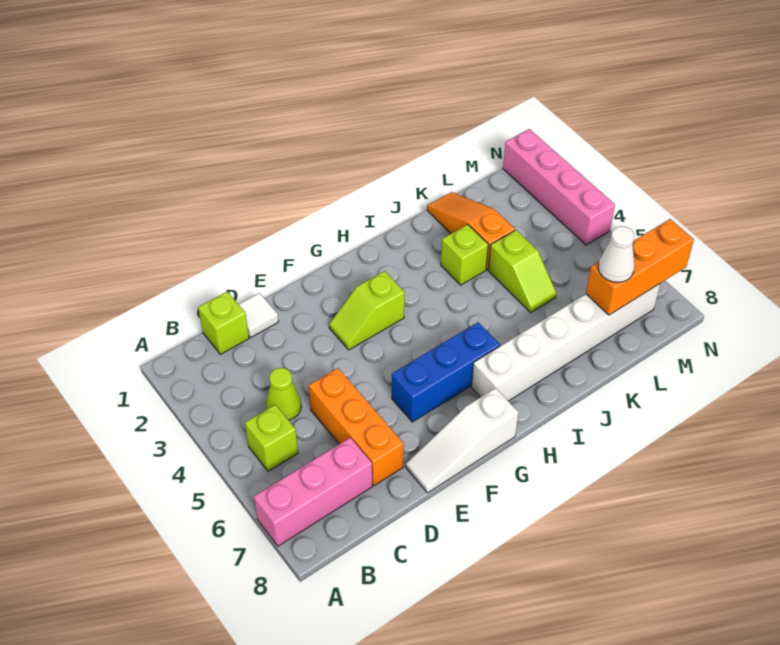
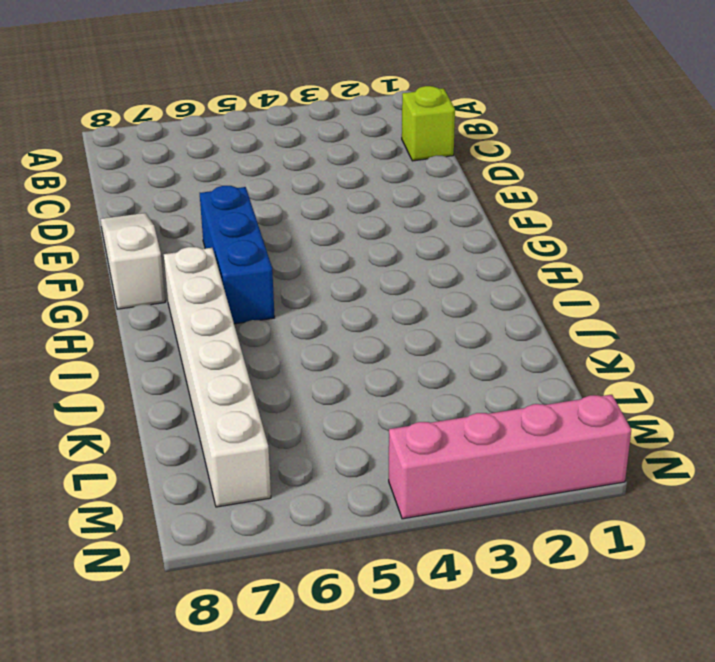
none -> pink brick A7:C7 level 1
none -> lime brick B5 level 1
none -> lime cone C4 level 1

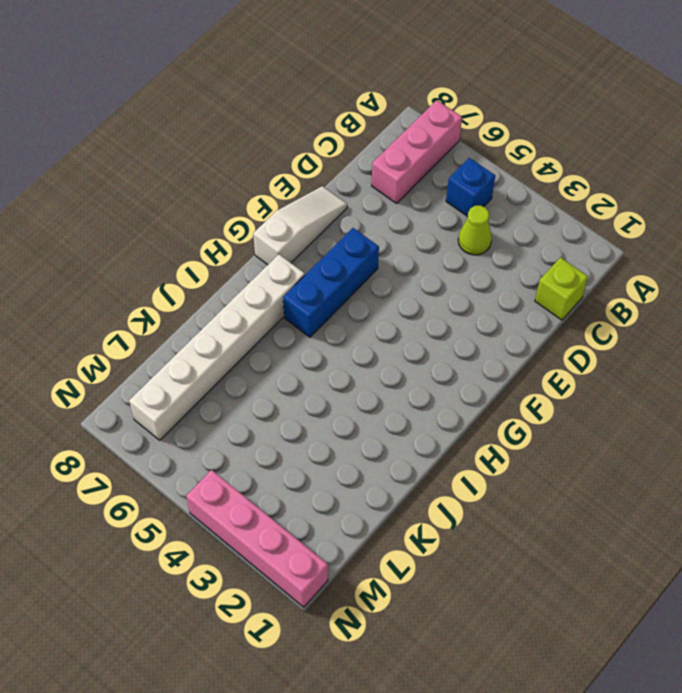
blue brick B5 level 1 -> lime brick B5 level 1
none -> white tile D1 level 1
none -> orange brick D5:D7 level 1
none -> lime slope F3:G3 level 1 top G

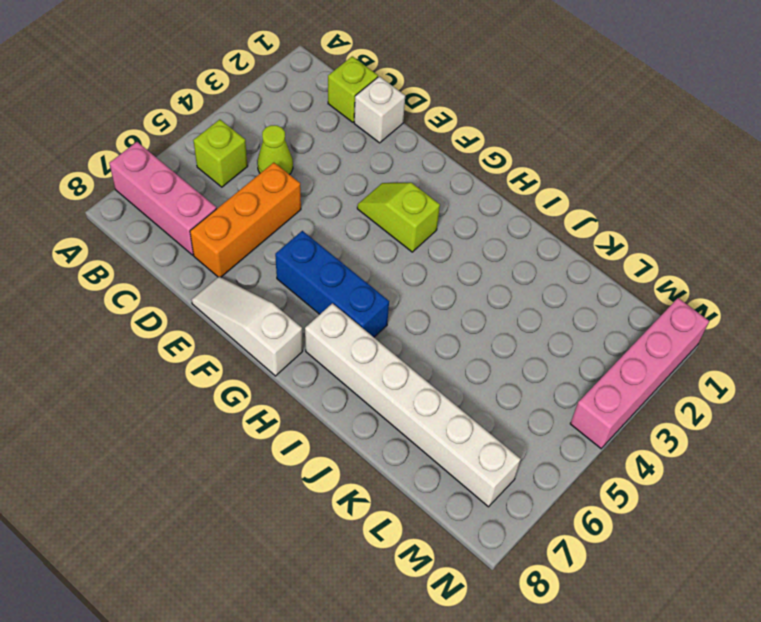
white brick D1 level 1 -> white tile D1 level 1
none -> lime brick J3 level 1
none -> orange slope K1:K3 level 1 top 3
none -> lime slope K4:K5 level 1 top 4

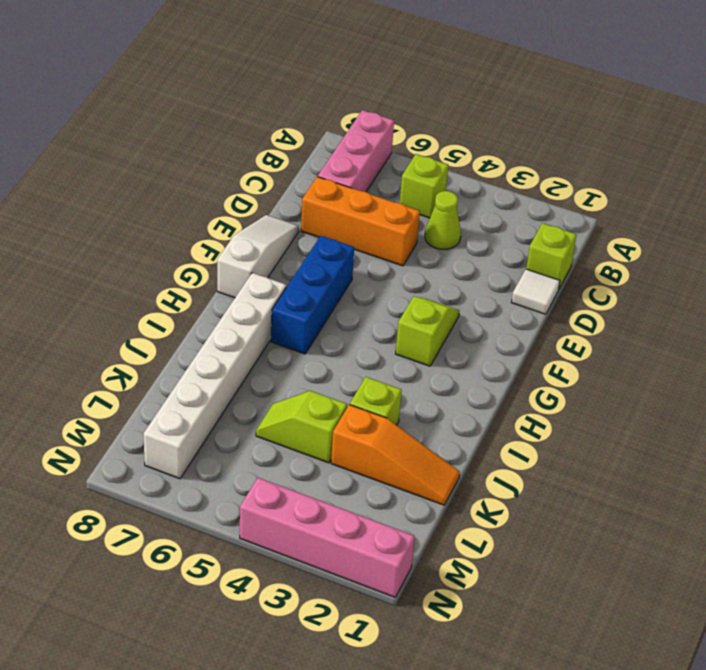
none -> orange brick L7:N7 level 2
none -> white cone L7 level 3

